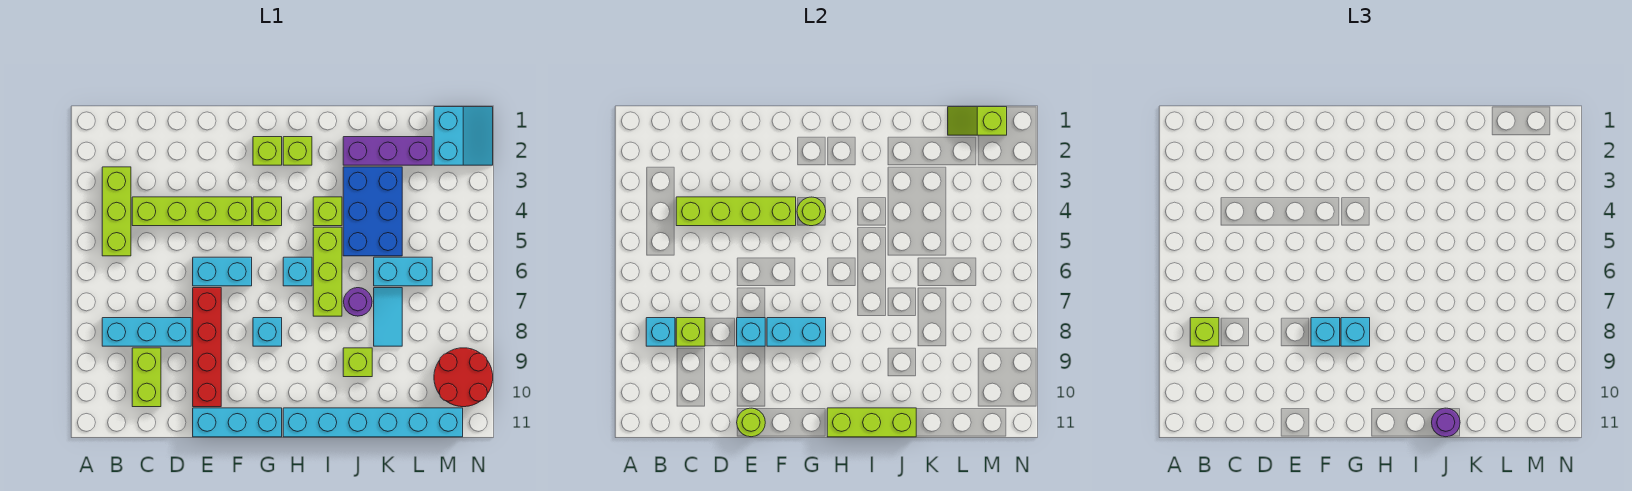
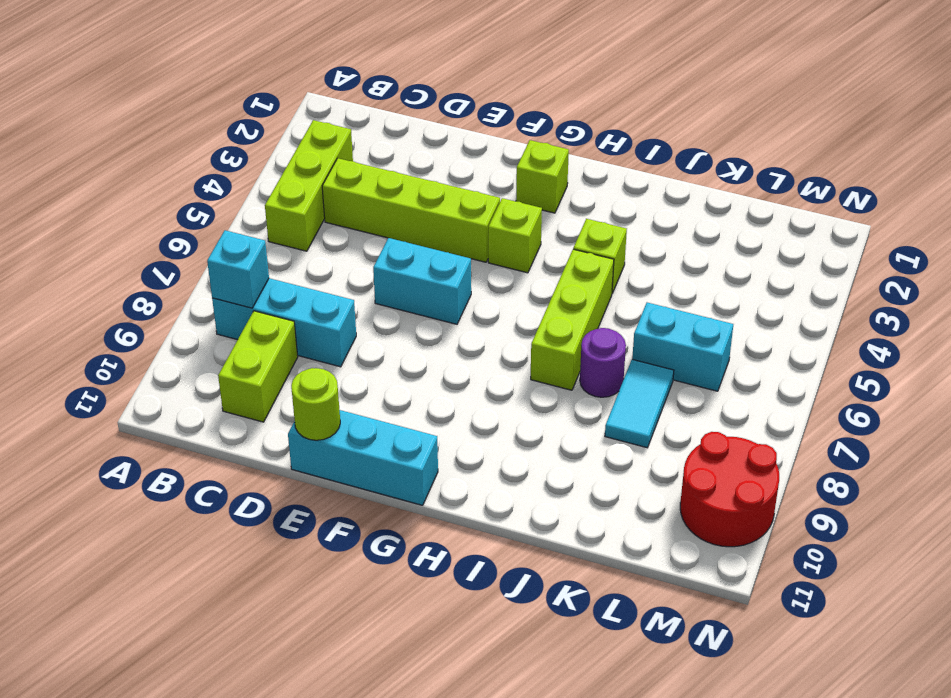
none -> red brick E7:E10 level 1
none -> cyan brick G8 level 1
none -> lime brick H2 level 1
none -> cyan brick H6 level 1

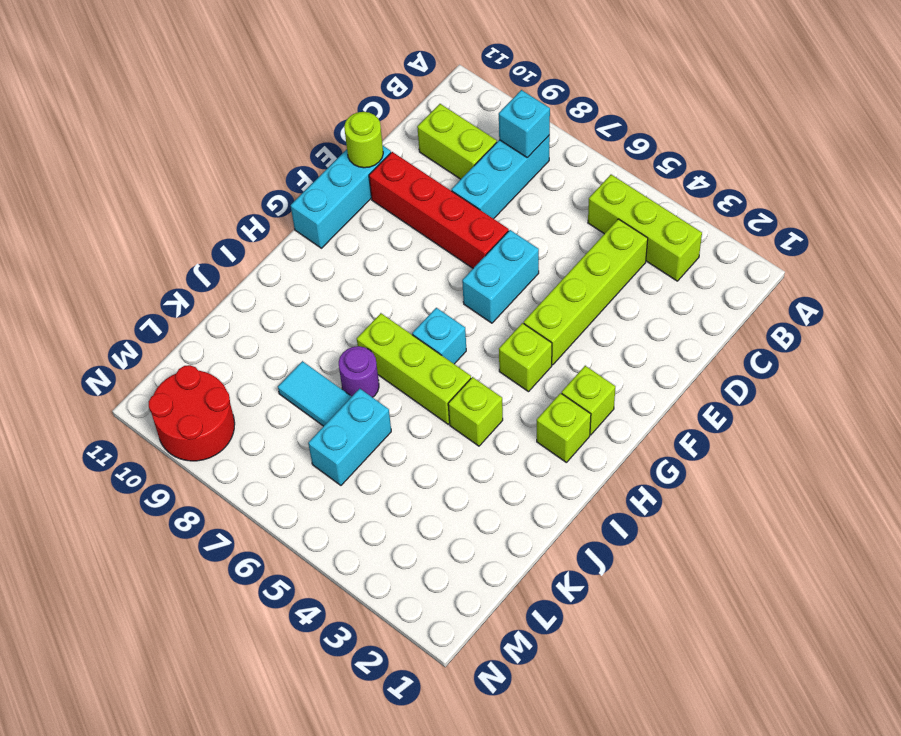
none -> cyan brick G8 level 1
none -> cyan brick H11:M11 level 1
none -> purple brick J2:L2 level 1
none -> blue brick J3:K5 level 1

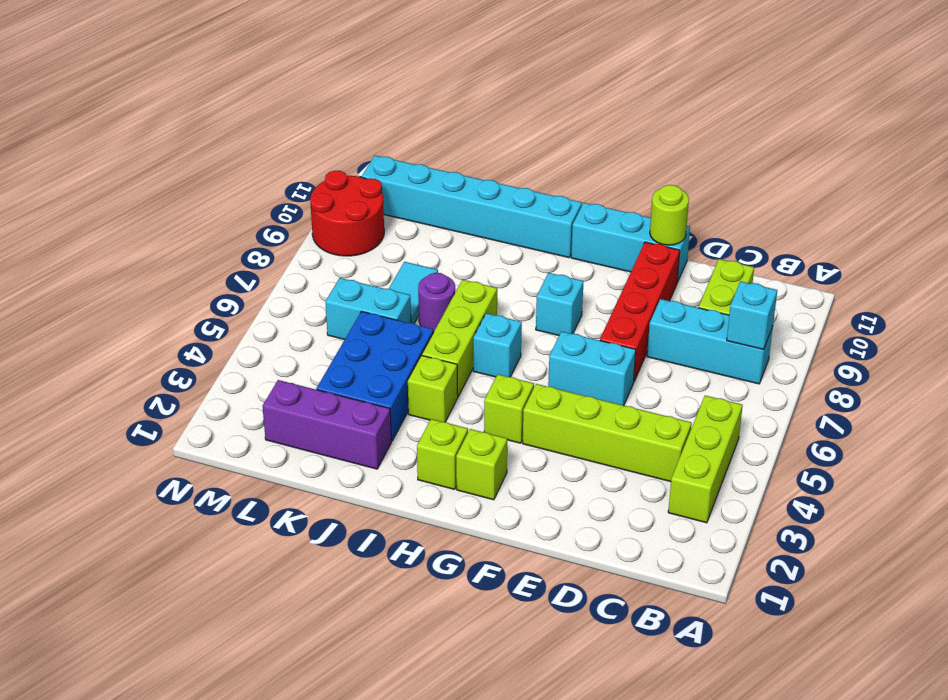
none -> lime brick J9 level 1
none -> cyan slope M1:N2 level 1 top M
none -> lime brick C4:F4 level 2
none -> lime brick C8 level 2

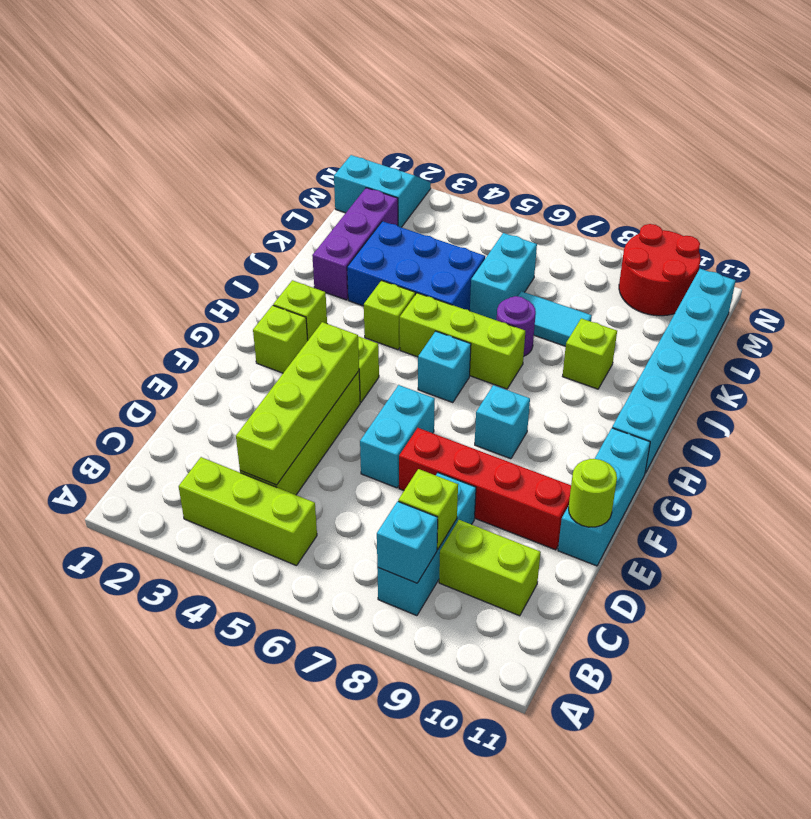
none -> cyan brick E8 level 2
none -> cyan brick F8:G8 level 2
none -> lime round brick G4 level 2
none -> lime brick H11:J11 level 2

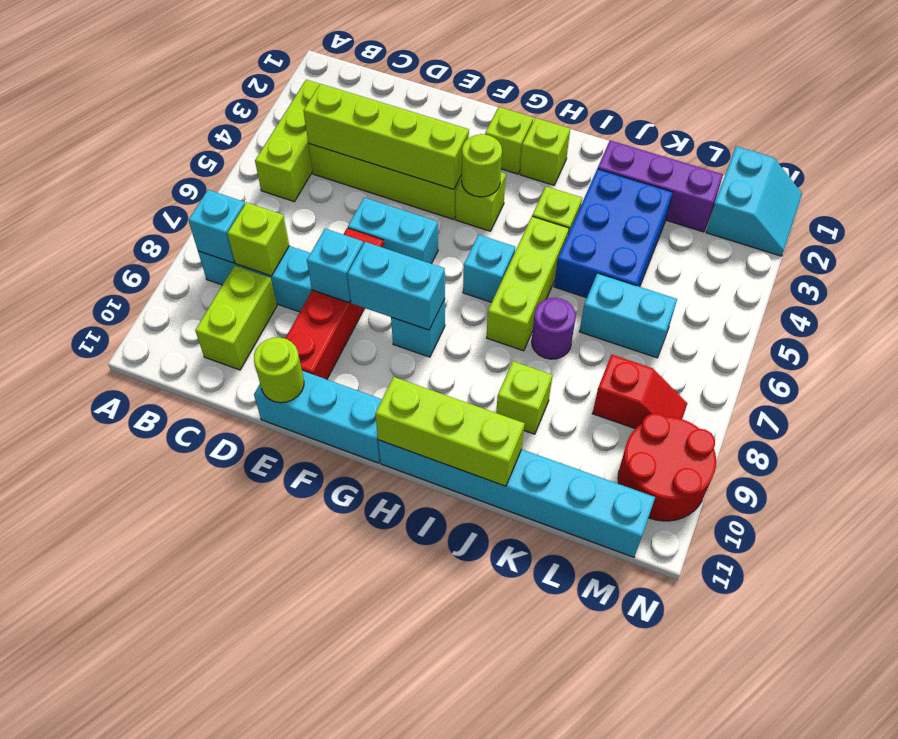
red slope L8:M8 level 1 top L -> none
none -> cyan tile K7:K8 level 1
none -> lime slope L1:M1 level 2 top M
none -> lime brick B8 level 3
none -> cyan brick F8 level 3

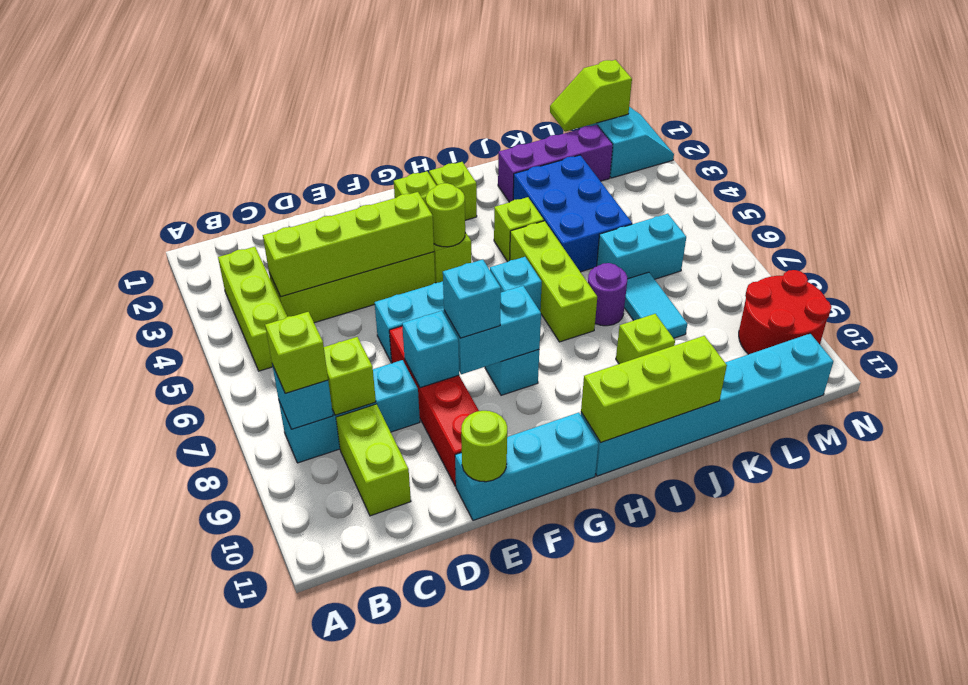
none -> cyan brick G8 level 3
none -> purple round brick J11 level 3

